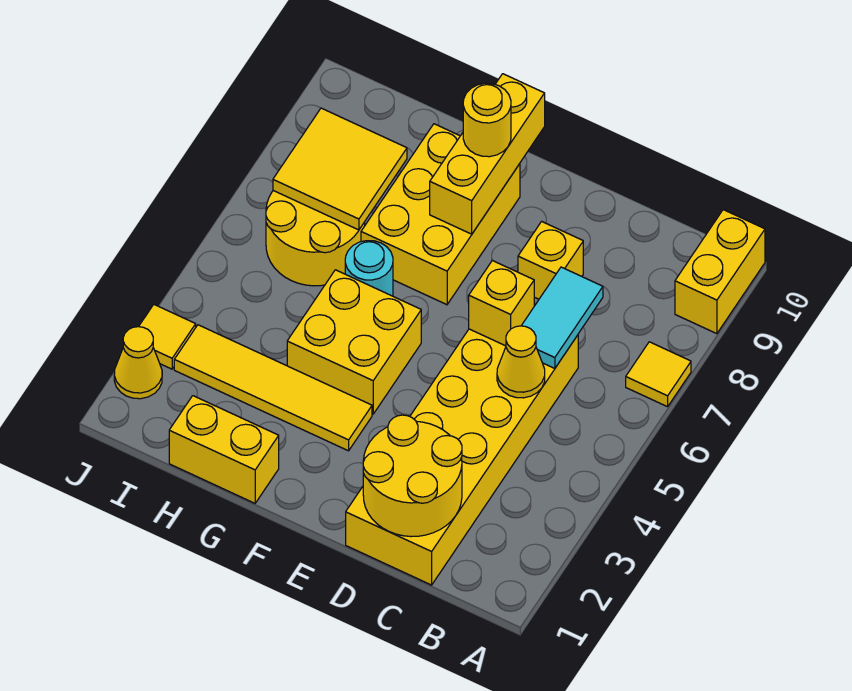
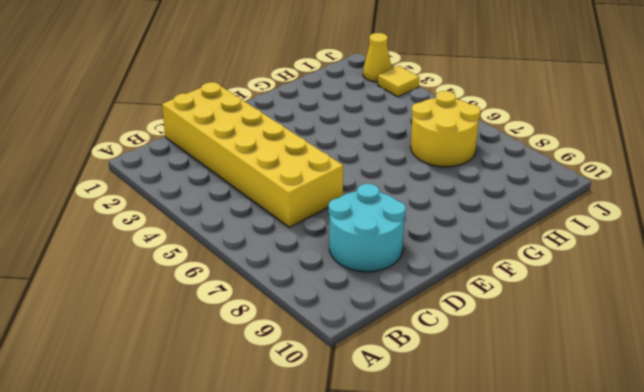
cyan round brick C8:D9 level 1 -> yellow brick D8 level 1
none -> yellow tile A7 level 1
none -> yellow brick A9:A10 level 1
none -> yellow tile F3:I3 level 1

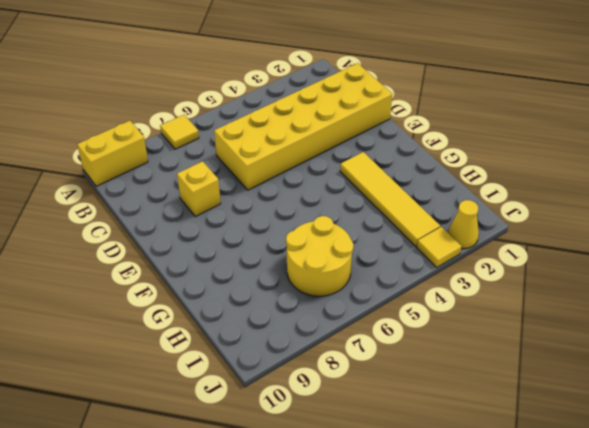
none -> yellow brick F4:G5 level 1
none -> yellow brick F7:G9 level 1
none -> yellow brick G1:H1 level 1

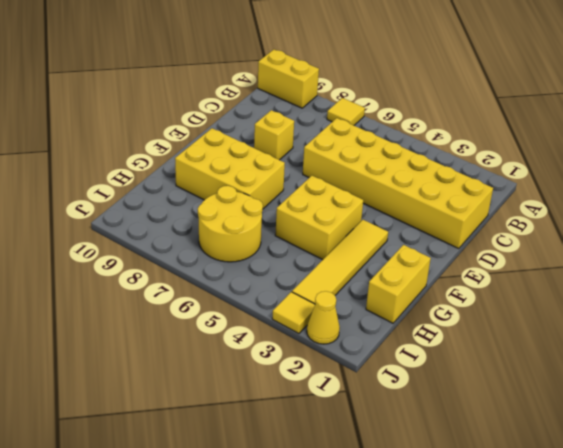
none -> cyan round brick G6 level 1
none -> yellow round brick C1:D2 level 2
none -> yellow cone C5 level 2

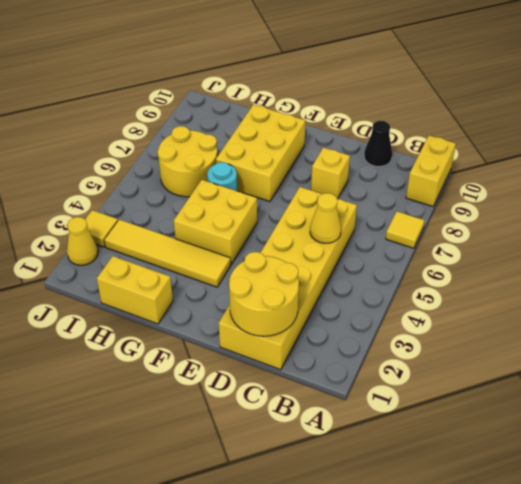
black cone C10 level 1 -> none
none -> cyan tile C6:C7 level 2
none -> yellow brick D6 level 2
none -> yellow brick F8:F10 level 2

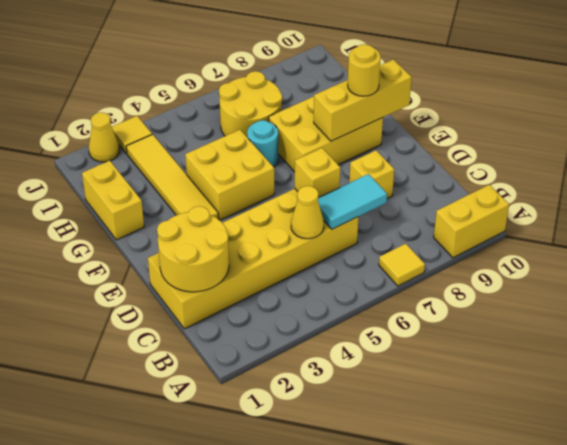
none -> yellow tile H7:I8 level 2

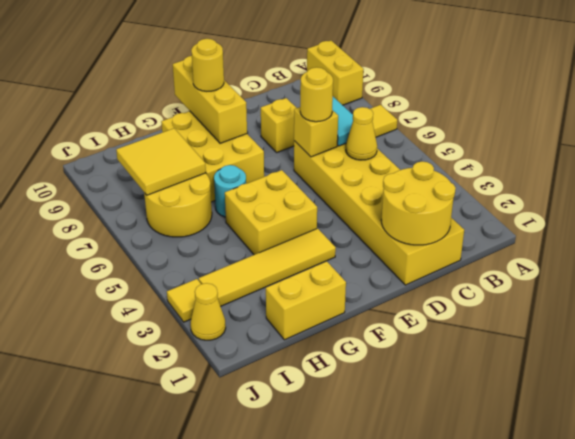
yellow round brick D6 level 3 -> none

